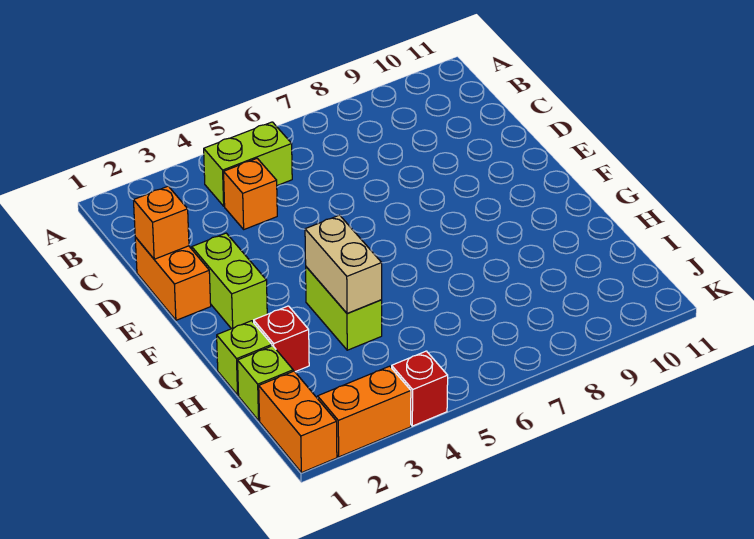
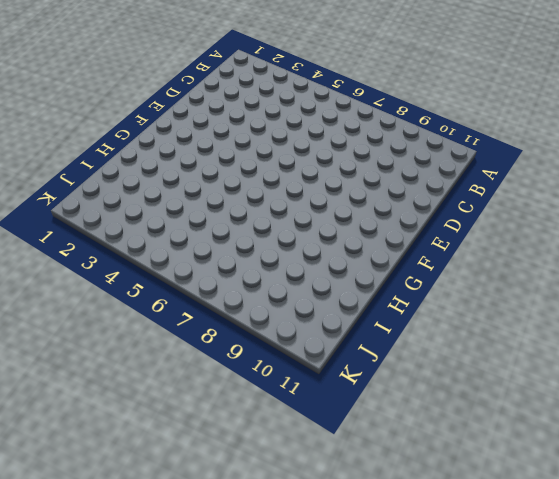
none -> lime brick B4:B5 level 1
none -> orange brick C4 level 1
none -> orange brick D1:E1 level 1

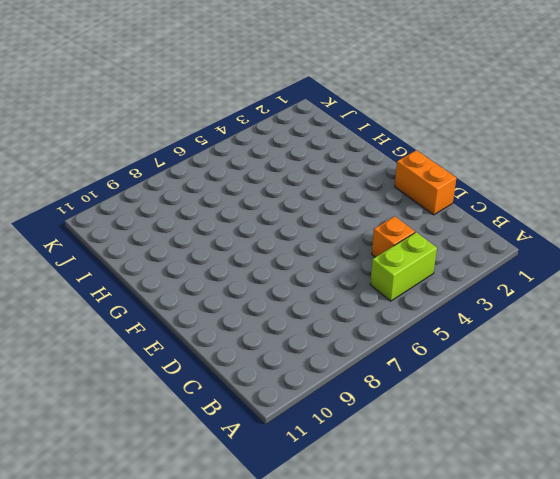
none -> lime brick E2:F2 level 1
none -> lime brick G4:H4 level 1
none -> lime brick H1 level 1

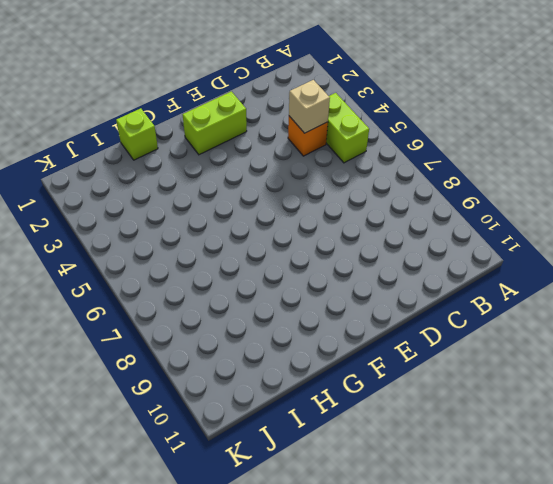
tan brick C4 level 2 -> none
none -> orange brick D1:E1 level 1
none -> lime brick G4:H4 level 1
none -> red brick H2 level 1

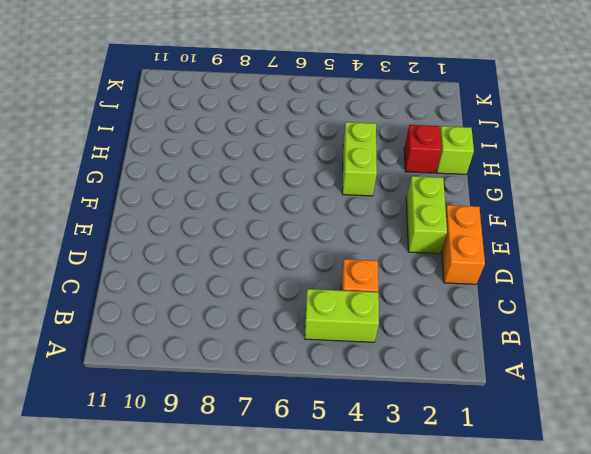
none -> lime brick I1 level 1
none -> orange brick J1:K1 level 1
none -> orange brick K2:K3 level 1

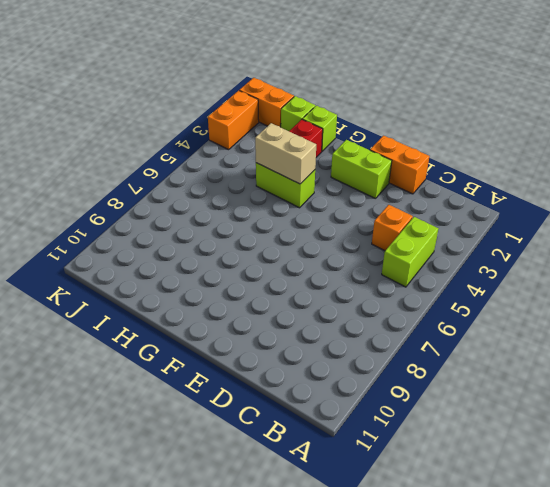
none -> red brick K4 level 1
none -> orange brick D1 level 2

